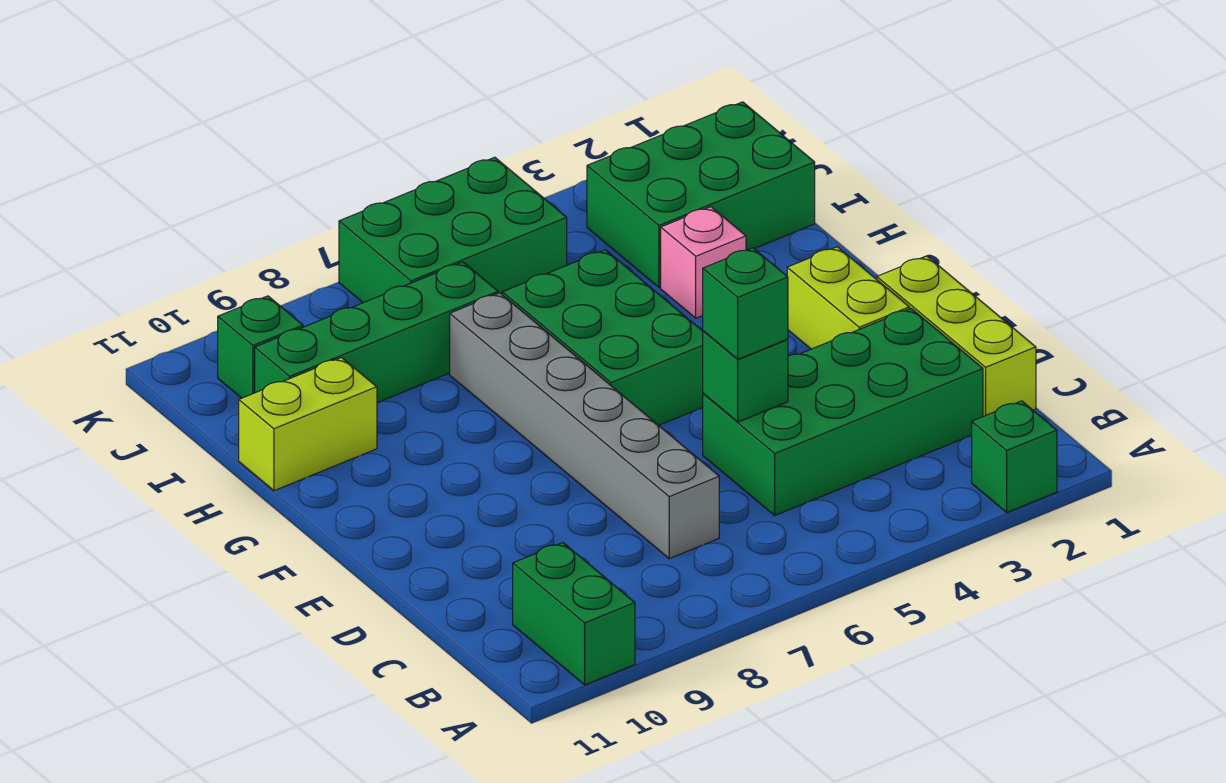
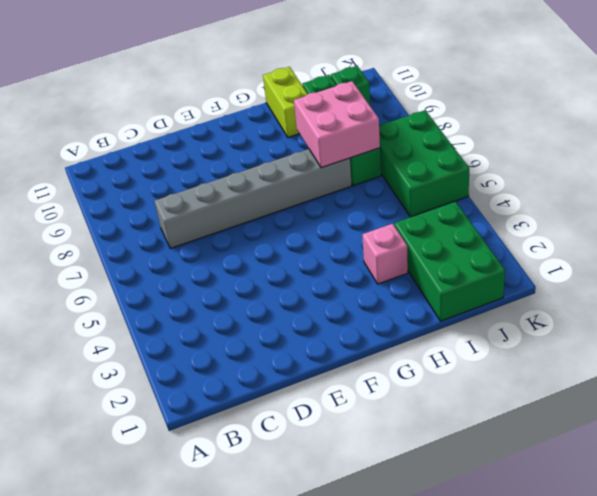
pink brick H7:I8 level 2 -> none
none -> green brick A2 level 1
none -> green brick A10:B10 level 1
none -> lime brick C1:E1 level 1

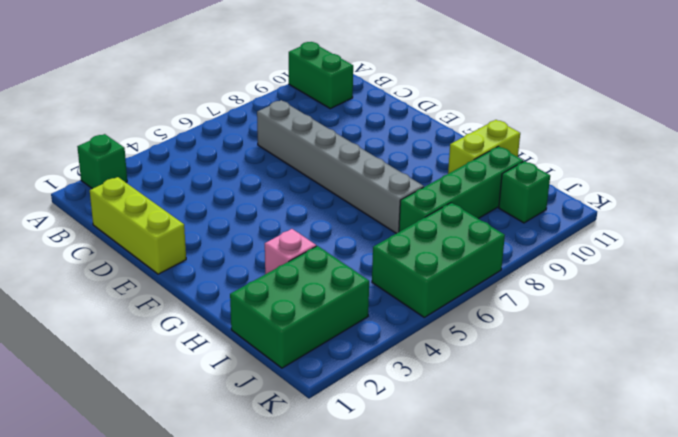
none -> green brick C2:D5 level 1
none -> lime brick E2:F2 level 1
none -> green brick F5:H6 level 1

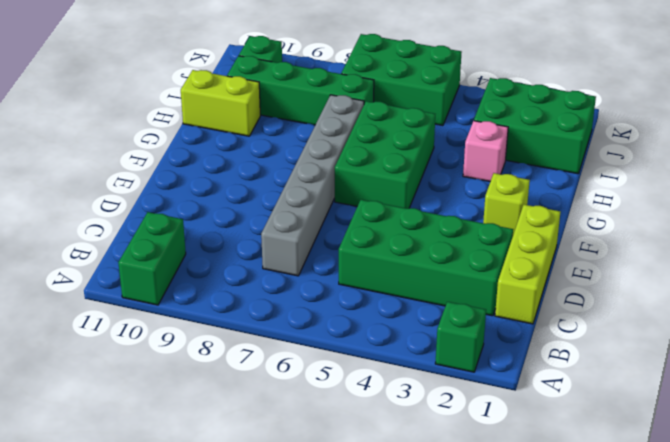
lime brick F2 level 1 -> lime brick E2:F2 level 1
none -> green brick D5 level 2
none -> green brick D5 level 3

